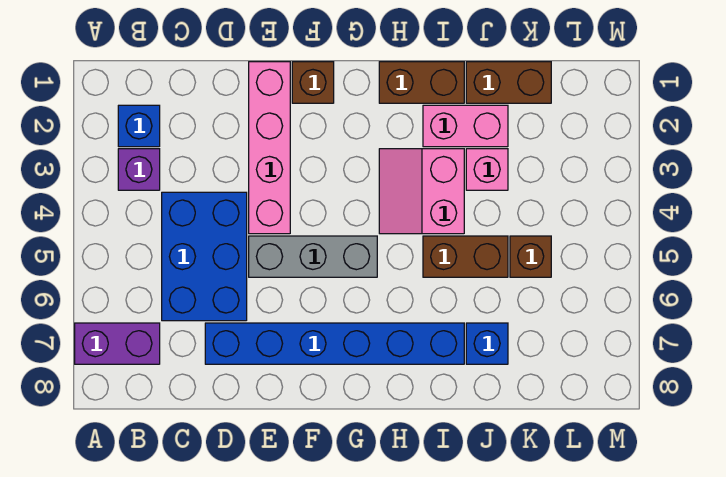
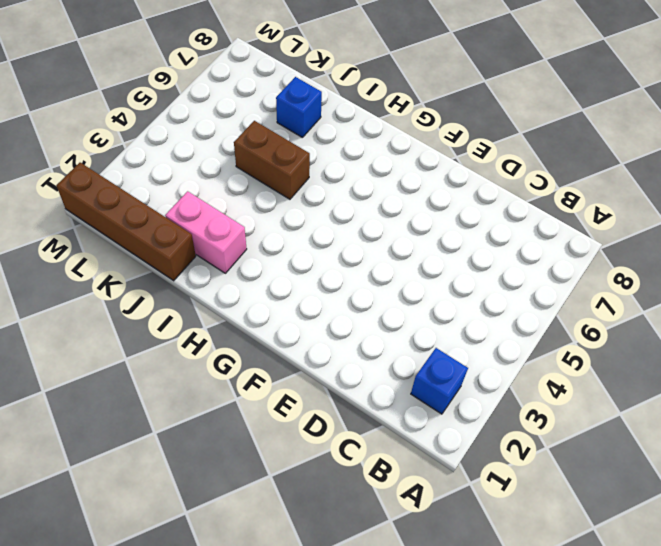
brown brick J1:M1 level 1 -> brown brick J1:K1 level 1
none -> purple brick A7:B7 level 1
none -> purple brick B3 level 1
none -> blue brick C4:D6 level 1

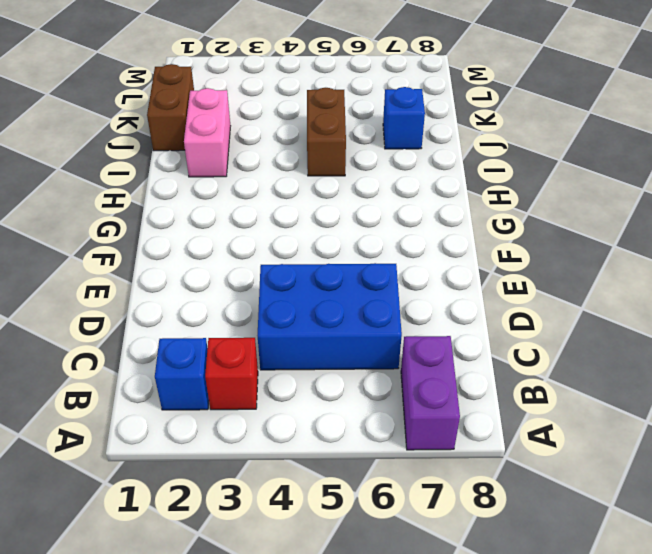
red brick B3 level 1 -> purple brick B3 level 1
none -> blue brick D7:I7 level 1
none -> pink brick E1:E4 level 1
none -> grey brick E5:G5 level 1

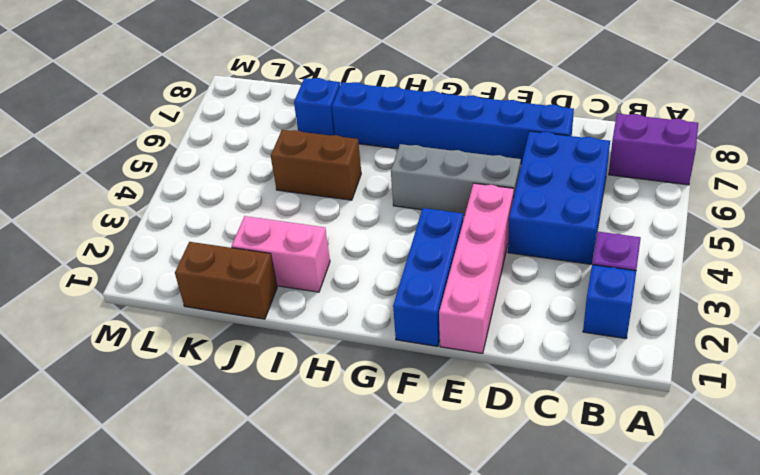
blue brick F1:F3 level 1 -> brown brick F1 level 1
none -> brown brick H1:I1 level 1
none -> pink slope H3:I4 level 1 top I
none -> pink brick J3 level 1

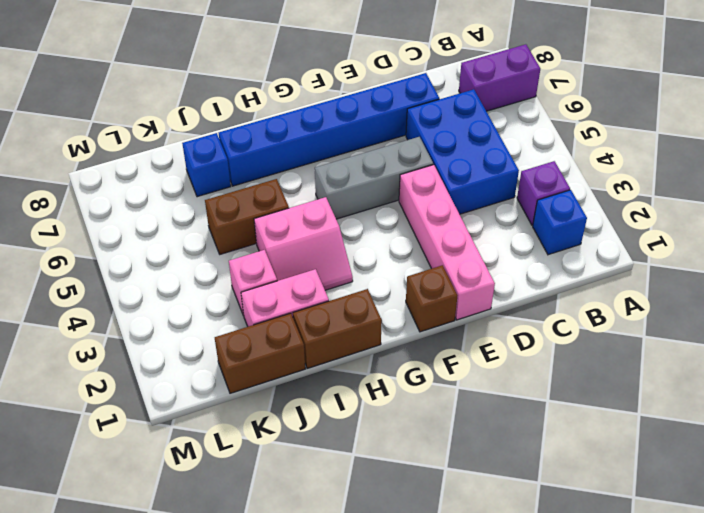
pink slope H3:I4 level 1 top 4 -> pink slope H3:I4 level 1 top I
none -> brown brick K5 level 1

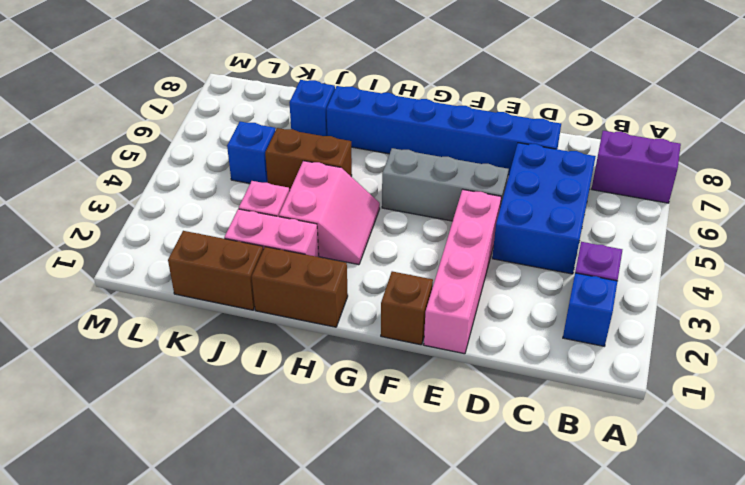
blue brick K5 level 1 -> brown brick K5 level 1

